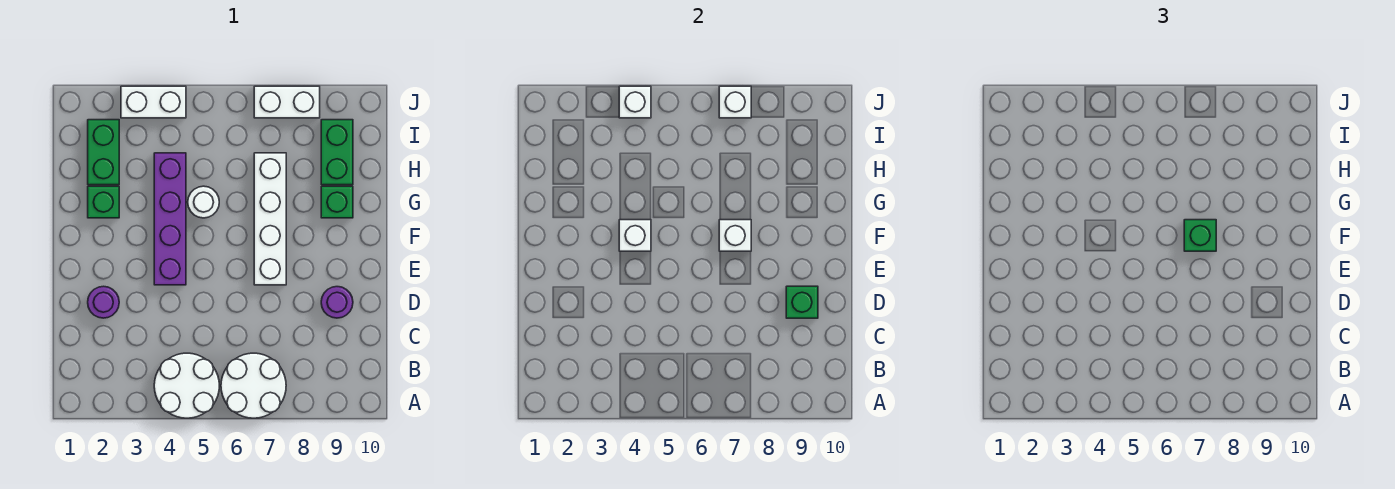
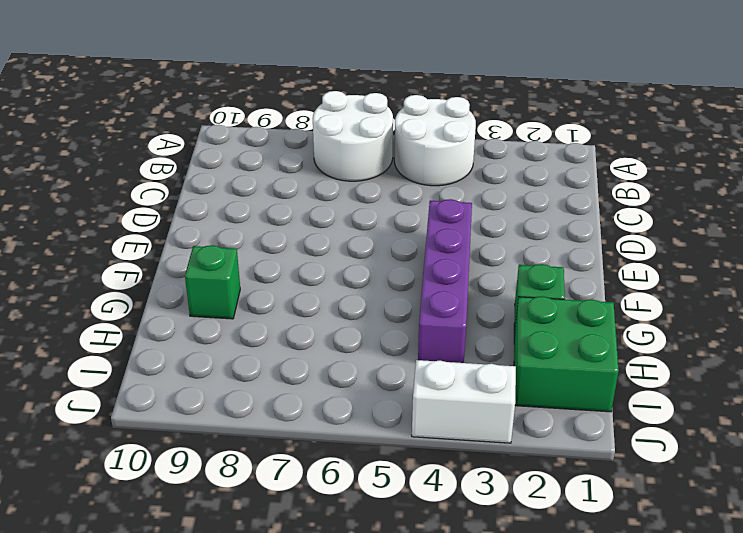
green brick H1:I2 level 1 -> green brick H2:I2 level 1
none -> purple round brick D2 level 1
none -> purple round brick D9 level 1
none -> white brick E7:H7 level 1

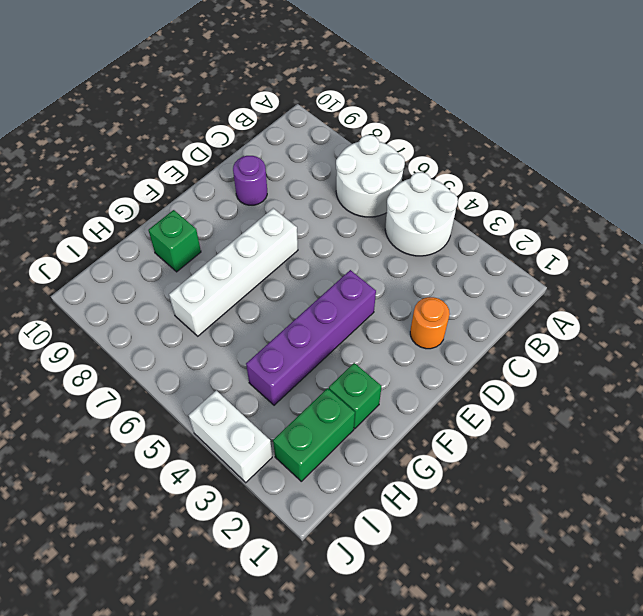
orange round brick D2 level 1 -> purple round brick D2 level 1
none -> white round brick G5 level 1
none -> green brick H9:I9 level 1
none -> white brick J7:J8 level 1

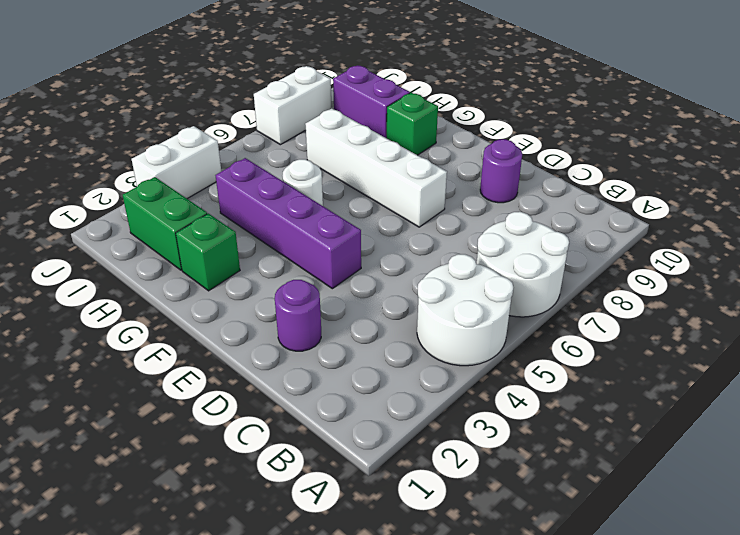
purple brick H9:I9 level 1 -> green brick H9:I9 level 1
none -> green brick D9 level 2
none -> white brick F4 level 2
none -> white brick F7 level 2

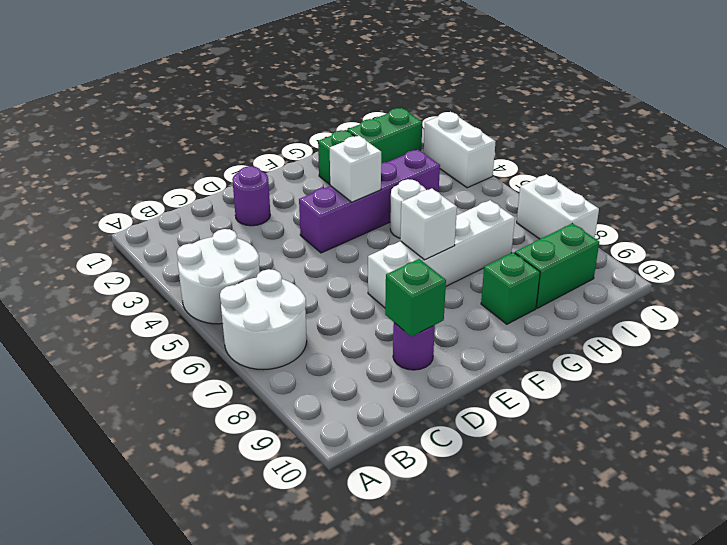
none -> white brick J4 level 2
none -> white brick J7 level 2
none -> green brick F7 level 3

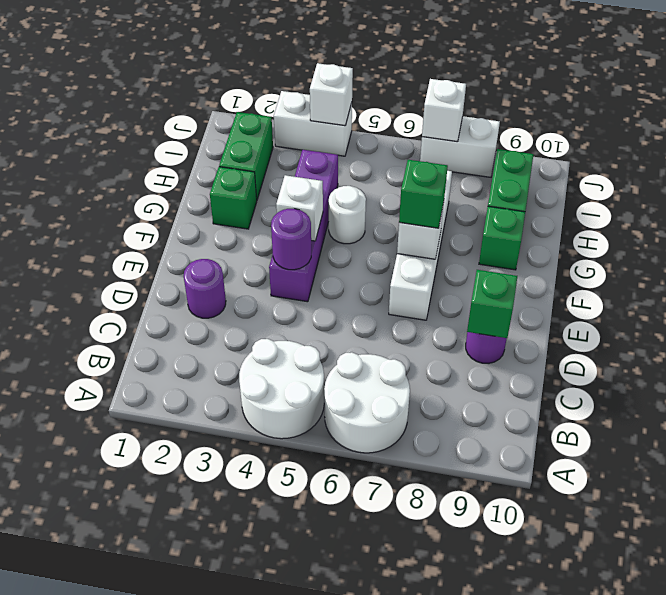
purple round brick E4 level 2 -> none

